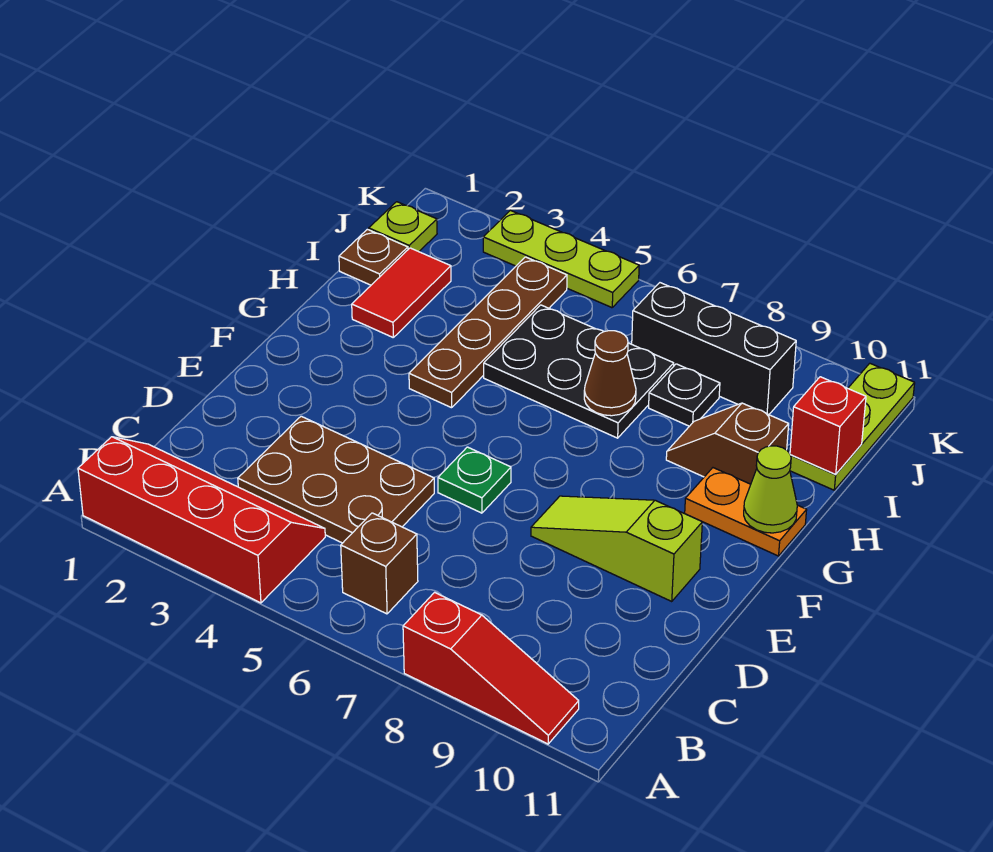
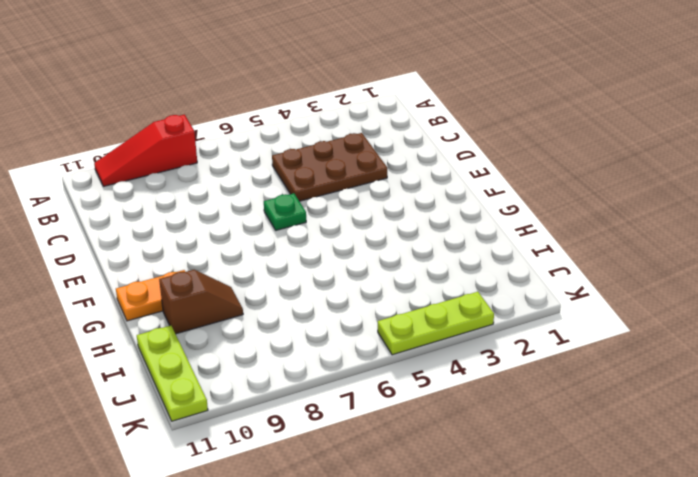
none -> red slope A1:B4 level 1 top A
none -> brown brick B6 level 1
none -> lime slope E8:E10 level 1 top 10

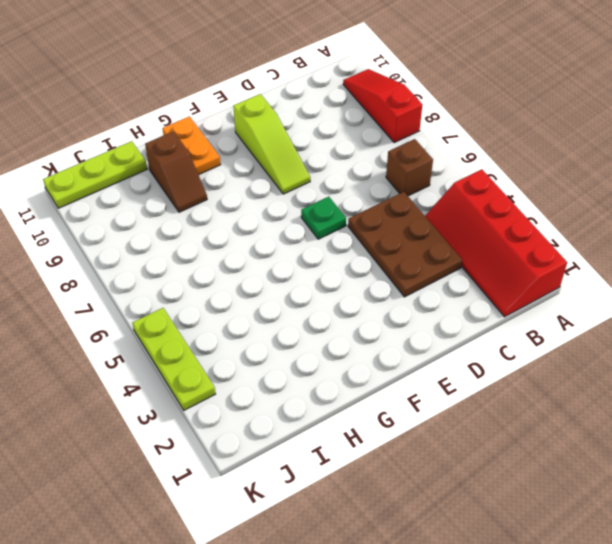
none -> brown plate G4:J4 level 1
none -> red tile H2:I2 level 1
none -> black plate H5:I7 level 1

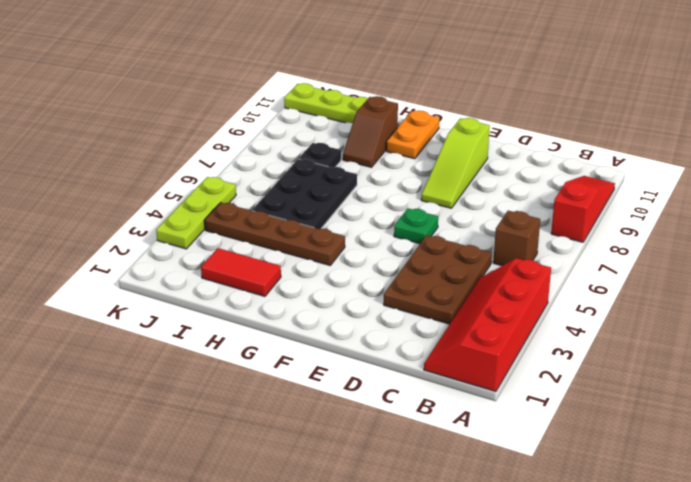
none -> brown plate I1 level 1
none -> lime plate J1 level 1
none -> black brick J7:J9 level 1

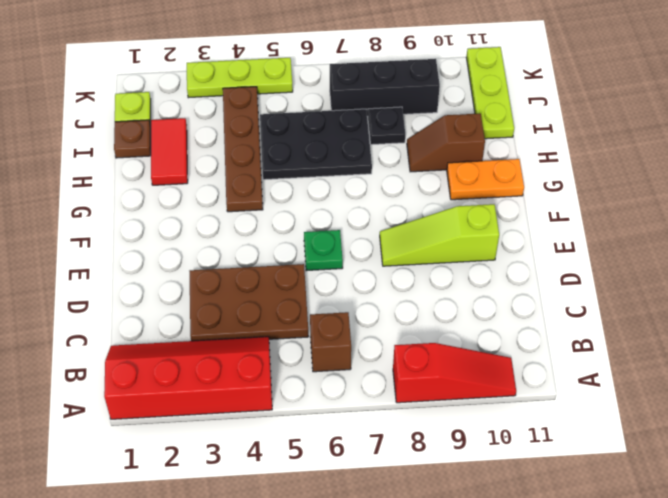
none -> lime cone G11 level 2
none -> brown cone H7 level 2
none -> red brick I11 level 2

